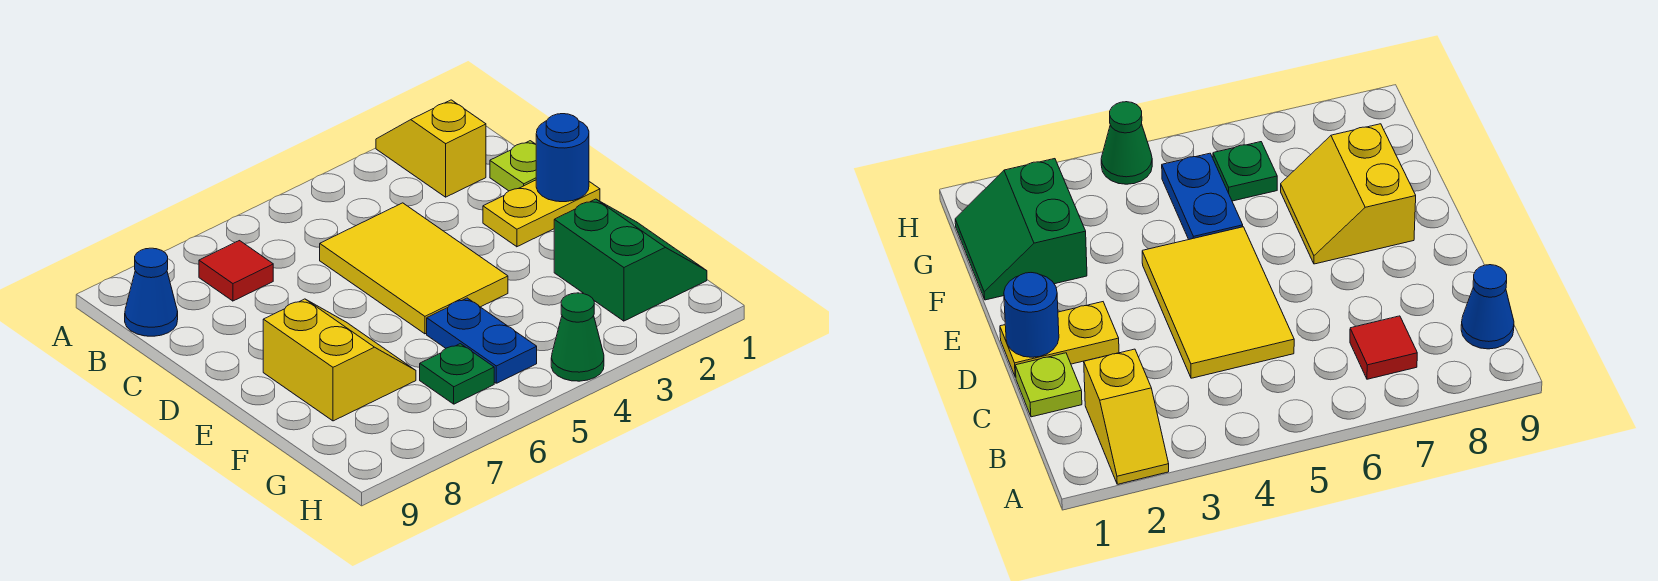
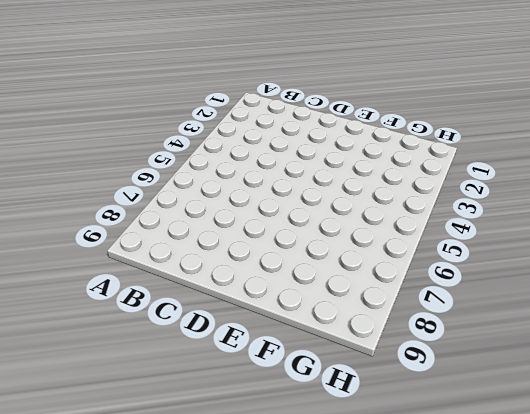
none -> yellow slope A2:B2 level 1 top B
none -> red tile B7 level 1
none -> blue cone B9 level 1

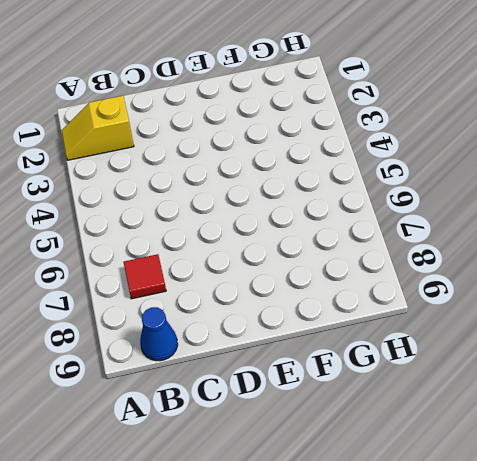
none -> lime plate C1 level 1
none -> yellow tile C4:E5 level 1
none -> yellow plate D1:D2 level 1

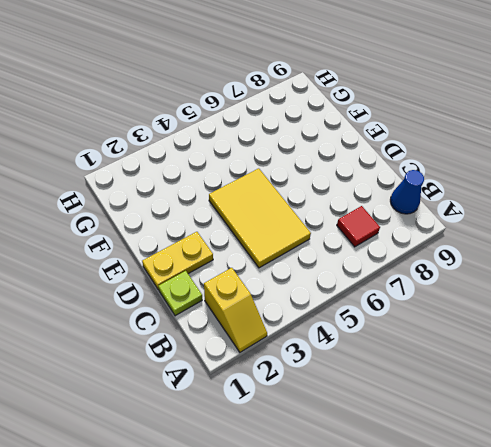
none -> yellow slope E7:F8 level 1 top 8
none -> green slope F1:G2 level 1 top 2
none -> blue plate F5:G5 level 1

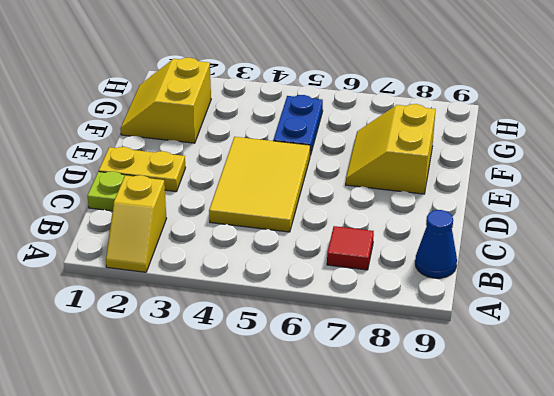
yellow slope F1:G2 level 1 top 2 -> green slope F1:G2 level 1 top 2
none -> green plate G6 level 1
none -> green cone H4 level 1
none -> blue round brick D1 level 2

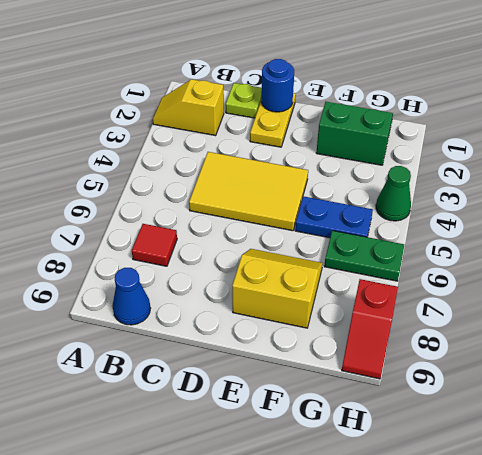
green plate G6:H6 level 1 -> green plate G6 level 1
red slope H8:H9 level 1 top 8 -> none

